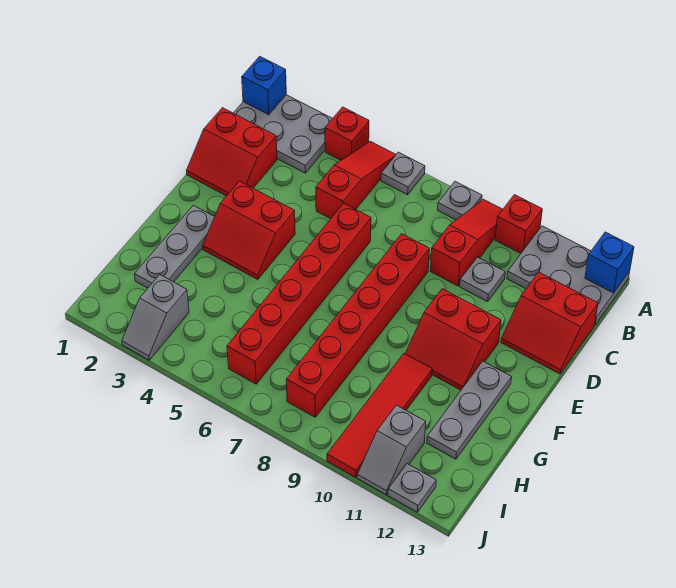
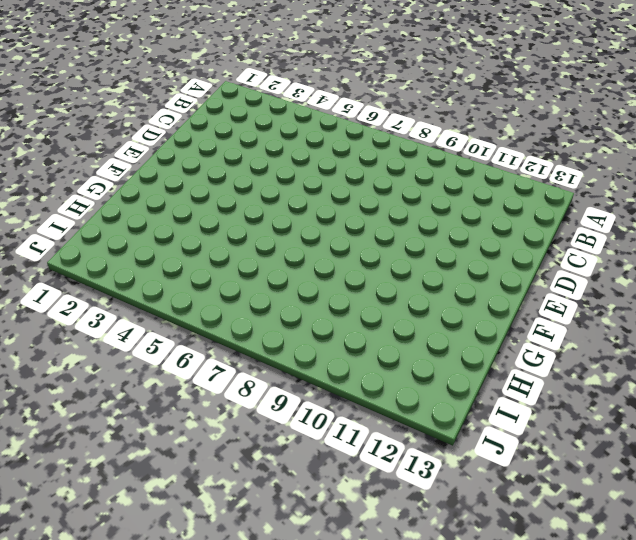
none -> grey plate A1:B3 level 1
none -> red brick A4 level 1
none -> red slope A5:C5 level 1 top C

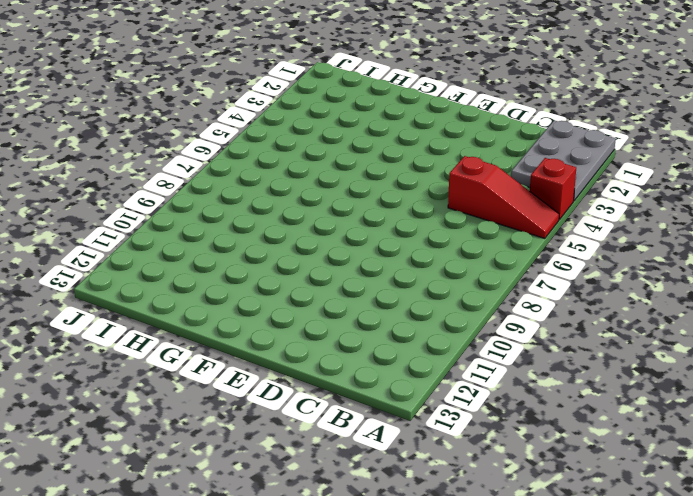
none -> grey plate A6 level 1
none -> grey plate A8 level 1
none -> red slope A9:C9 level 1 top C

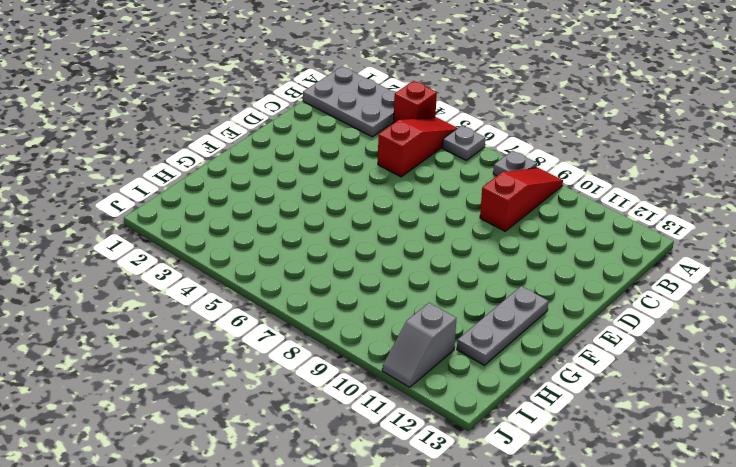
none -> red brick A10 level 1
none -> grey plate A11:B13 level 1
none -> red slope C1:D2 level 1 top C

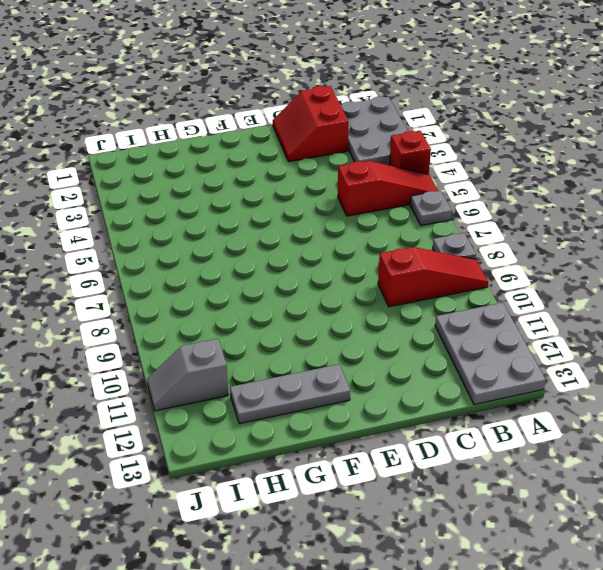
none -> red brick A10 level 1
none -> grey plate C10 level 1
none -> red slope C12:D13 level 1 top C

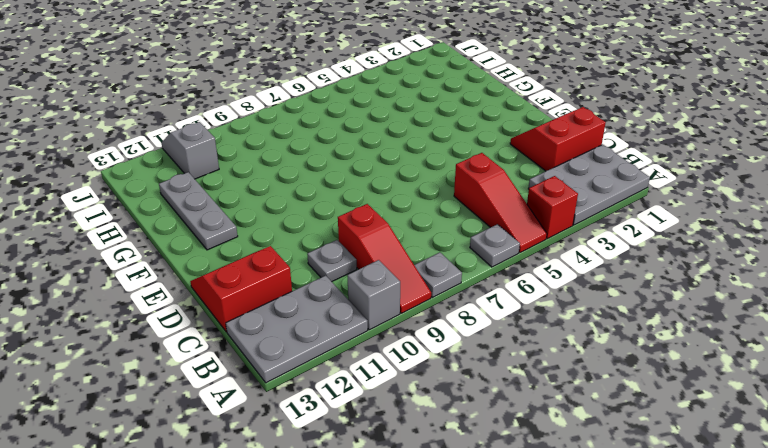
grey brick A10 level 1 -> red brick A10 level 1
none -> red brick D6:I6 level 1
none -> red brick D8:I8 level 1
none -> red slope E3:F4 level 1 top E

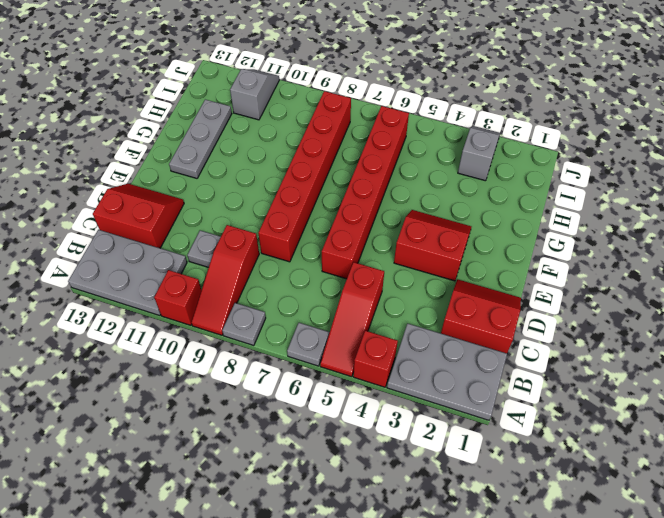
none -> red slope E10:F11 level 1 top E
none -> grey plate F2:H2 level 1
none -> red tile G10:J10 level 1

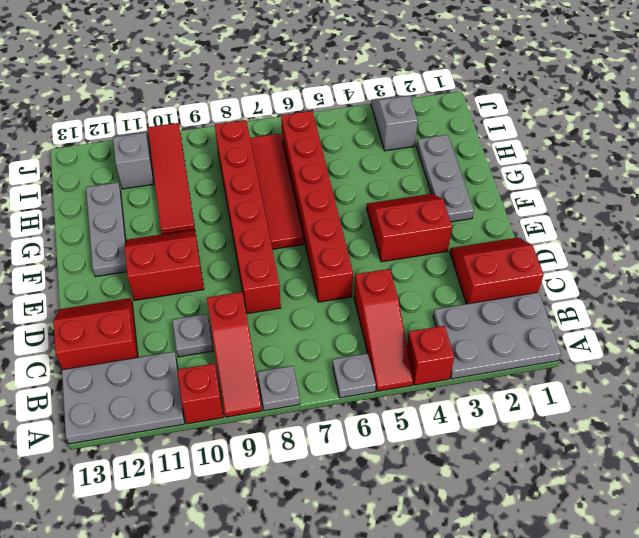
red tile F7:I7 level 1 -> none
none -> grey plate J12 level 1
none -> blue brick A1 level 2
none -> blue brick A13 level 2

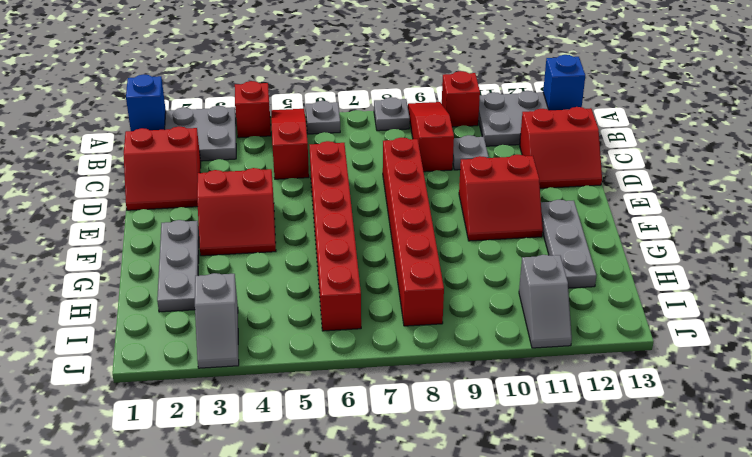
none -> red tile G10:J10 level 1
none -> grey plate J12 level 1

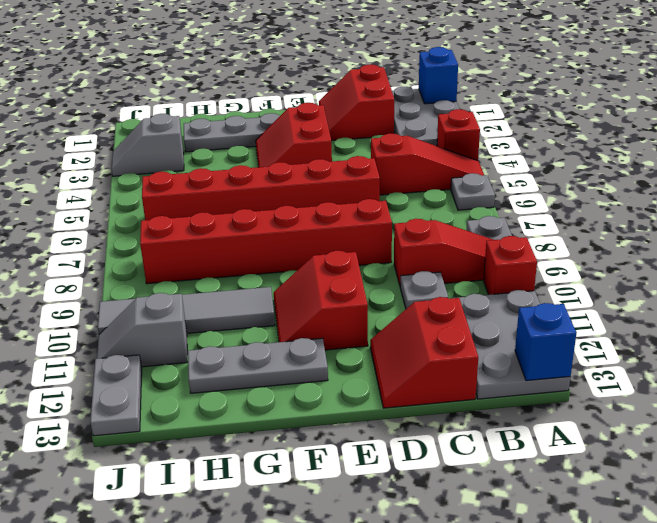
grey tile G10:J10 level 1 -> red tile G10:J10 level 1
grey plate J12:J13 level 1 -> grey plate J12 level 1

